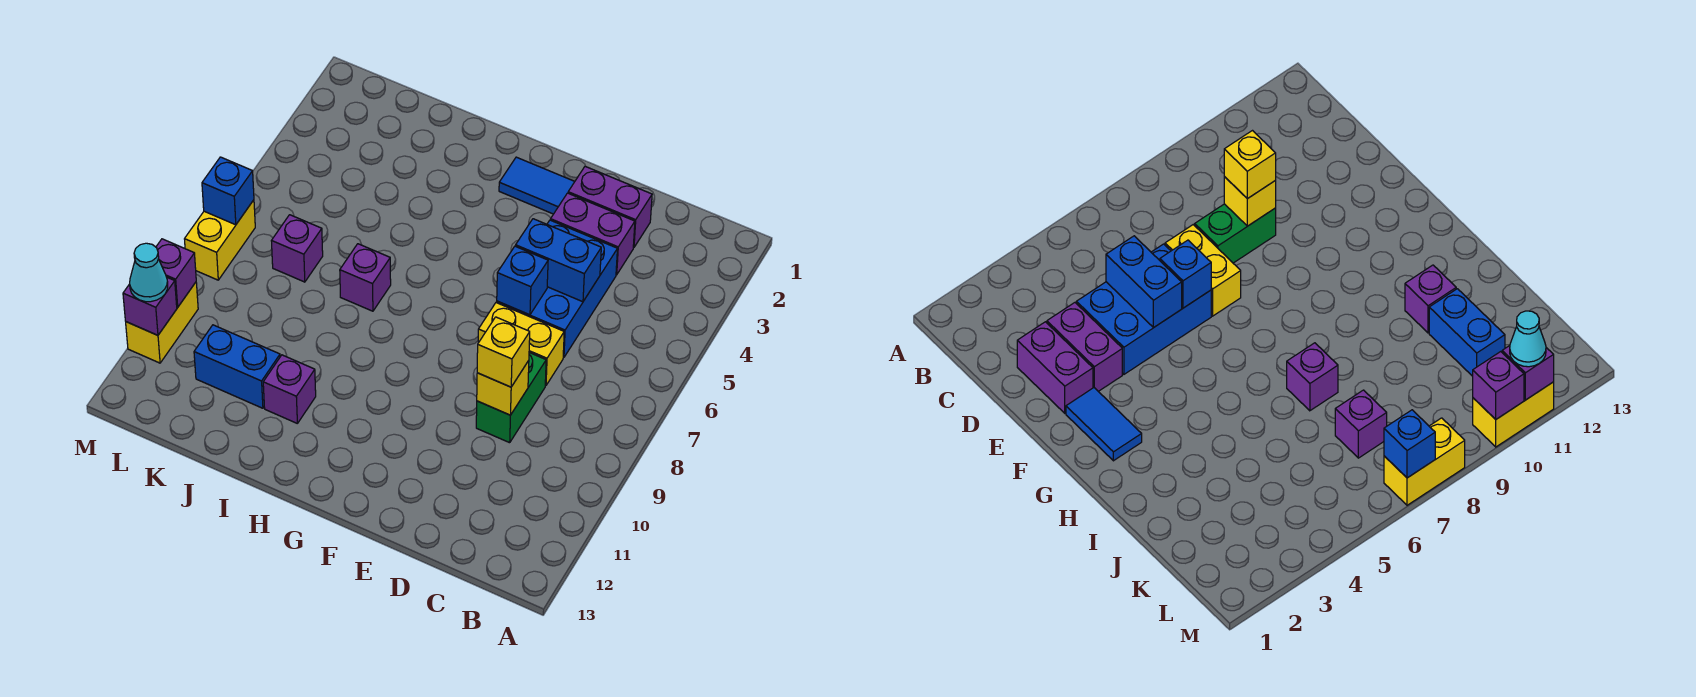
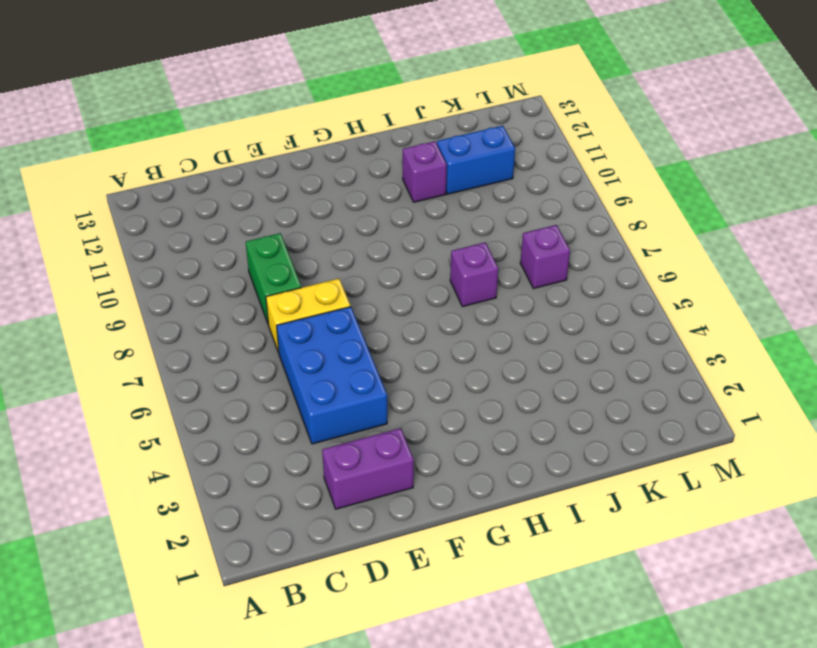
none -> purple brick D3:E3 level 1
none -> blue tile F2:G2 level 1
none -> yellow brick M7:M8 level 1

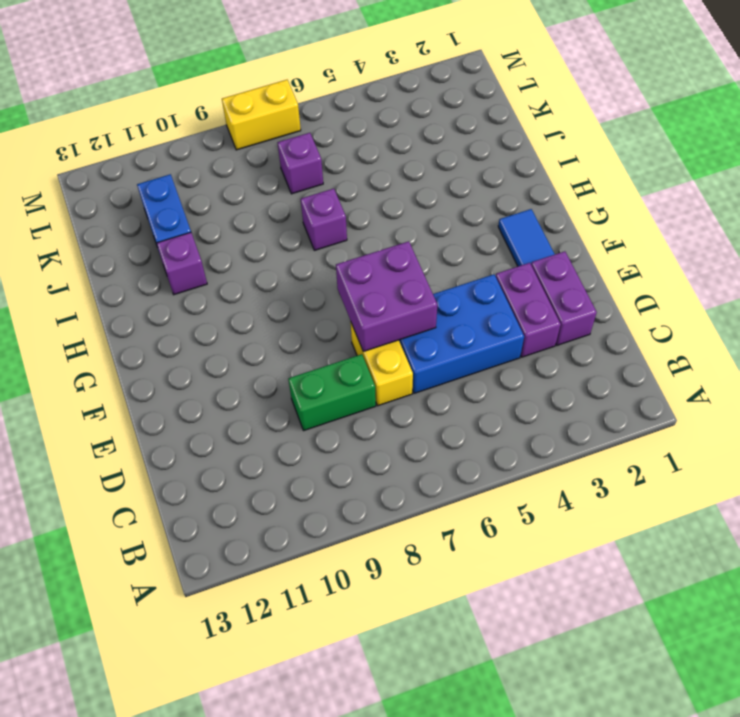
purple brick E6:F7 level 2 -> blue brick E6 level 2
none -> yellow brick M10:M11 level 1
none -> blue brick D5:E5 level 2
none -> yellow brick D9 level 2

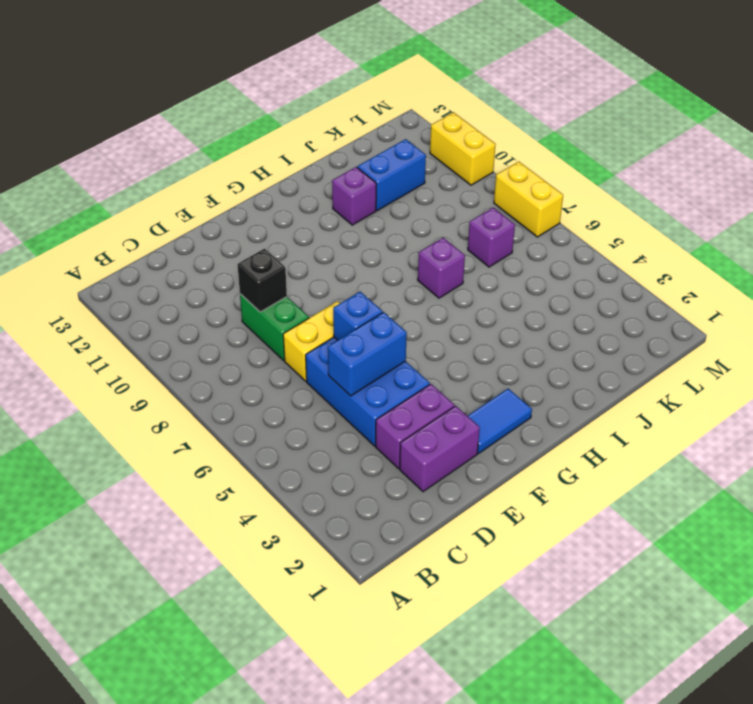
black brick D9 level 2 -> yellow brick D9 level 2
none -> blue brick M7 level 2
none -> purple brick M10 level 2
none -> purple brick M11 level 2

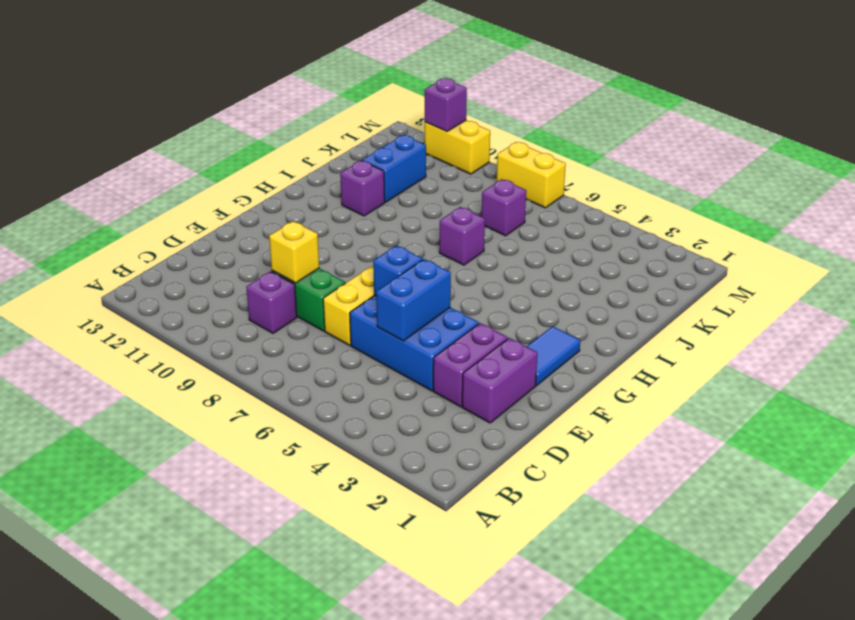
purple brick C9 level 1 -> purple brick M10 level 2
none -> blue brick M7 level 2
none -> yellow brick D9 level 3
none -> cyan cone M11 level 3

